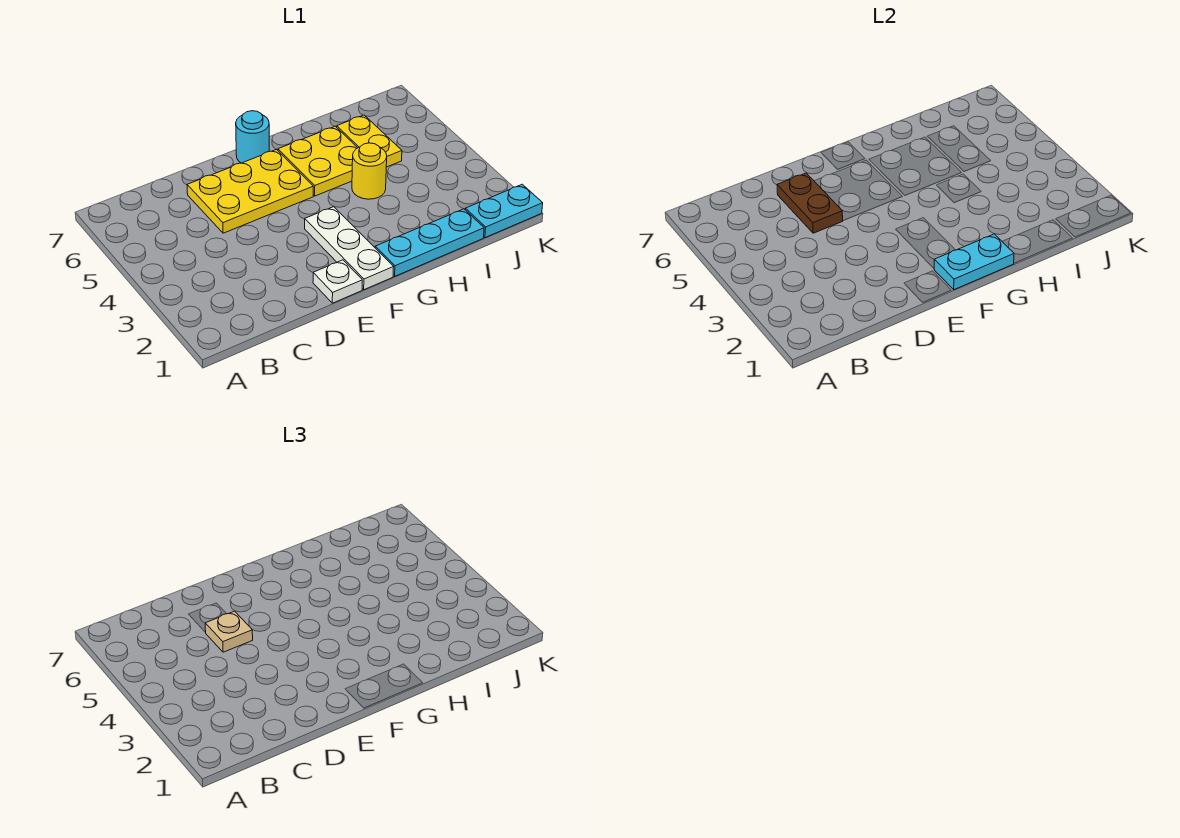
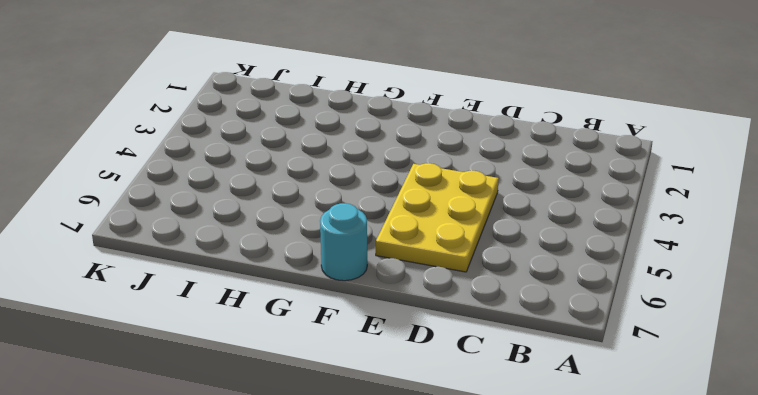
yellow plate D4:E6 level 1 -> yellow plate D5:F6 level 1
none -> white plate E1 level 1
none -> white plate F1:F3 level 1
none -> cyan plate G1:I1 level 1

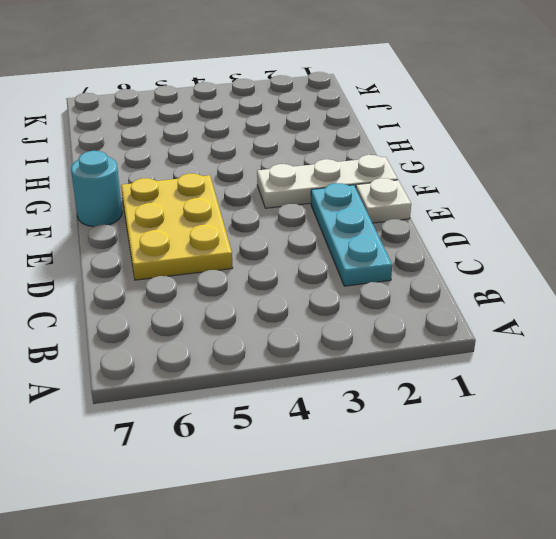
cyan plate C2:E2 level 1 -> cyan plate G1:I1 level 1
none -> yellow plate G5:H6 level 1
none -> yellow round brick H4 level 1
none -> yellow plate I5:I6 level 1

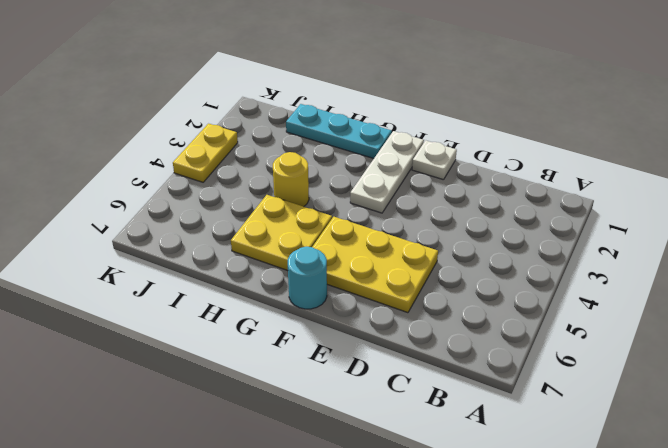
yellow plate K3:K4 level 1 -> yellow plate I5:I6 level 1
none -> cyan plate J1:K1 level 1
none -> brown plate D5:D6 level 2
none -> cyan plate F1:G1 level 2

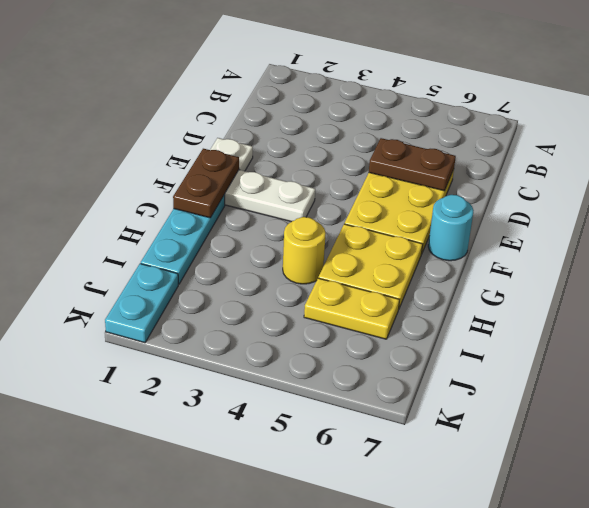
brown plate F1:G1 level 2 -> cyan plate F1:G1 level 2
none -> tan plate D5 level 3

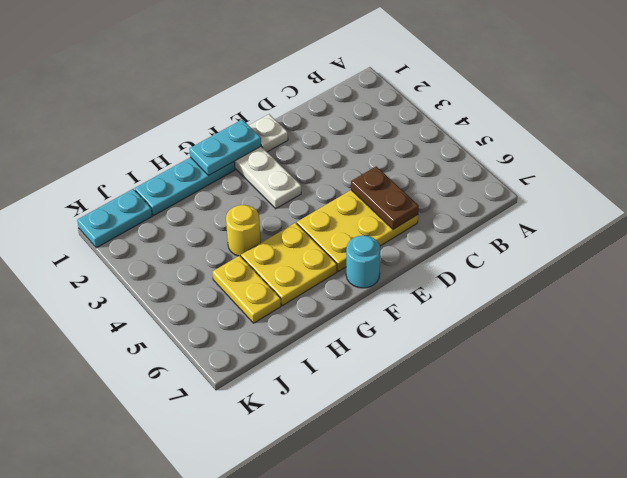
none -> tan plate D5 level 3

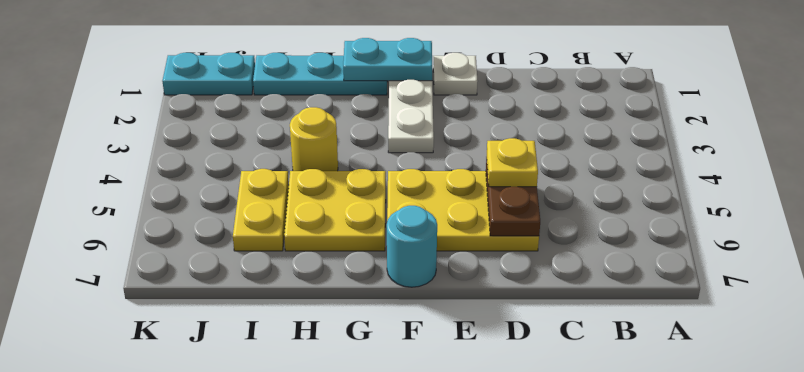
yellow plate D5 level 3 -> tan plate D5 level 3

